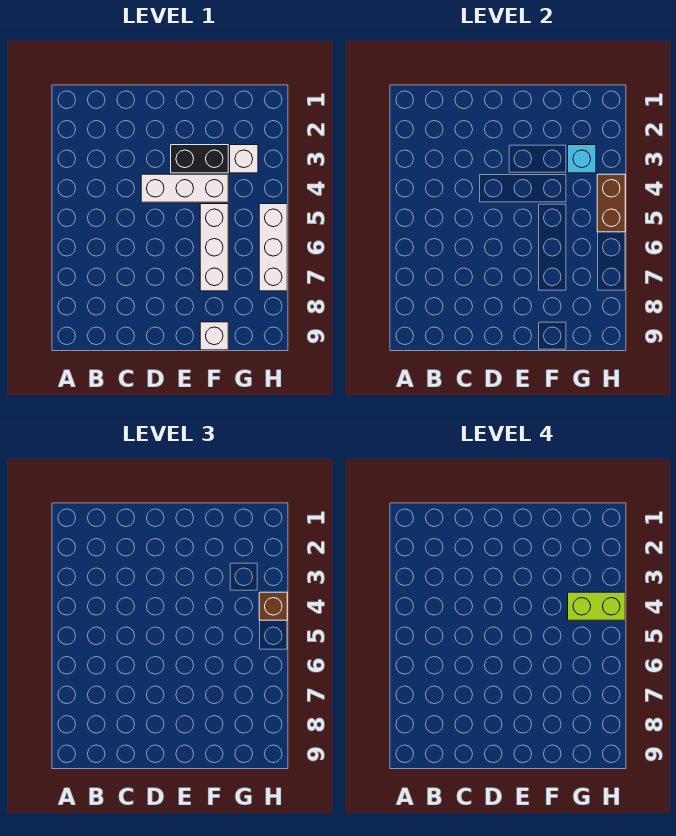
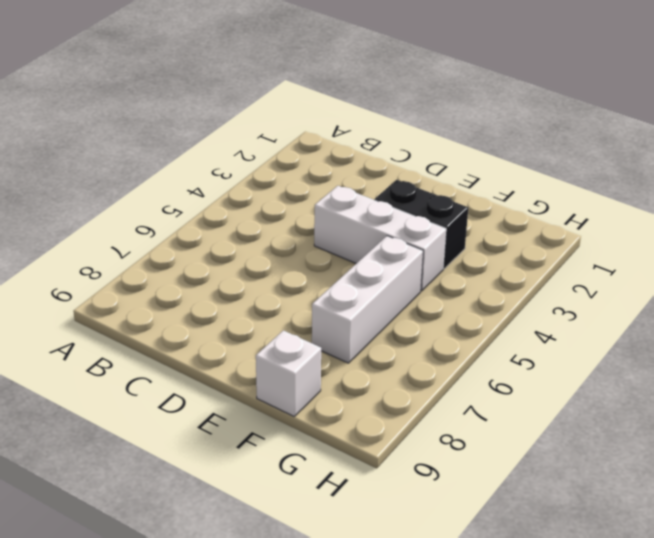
none -> white brick G3 level 1
none -> white brick H5:H7 level 1

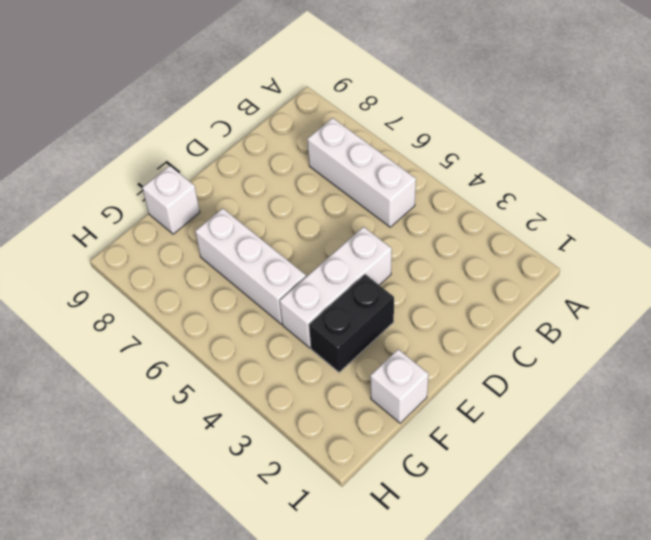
white brick B5:B7 level 1 -> white brick H5:H7 level 1
white brick F1 level 1 -> white brick G3 level 1
none -> cyan brick G3 level 2
none -> brown brick H4:H5 level 2

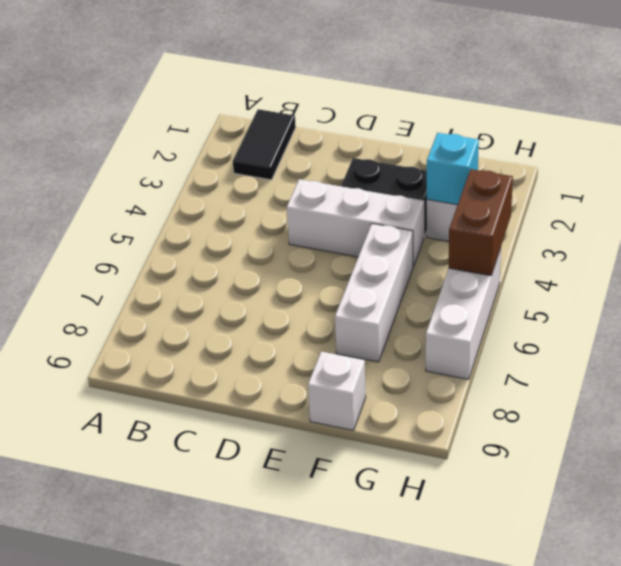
black tile B1:B2 level 1 -> none
none -> brown brick H4 level 3
none -> lime brick G4:H4 level 4

